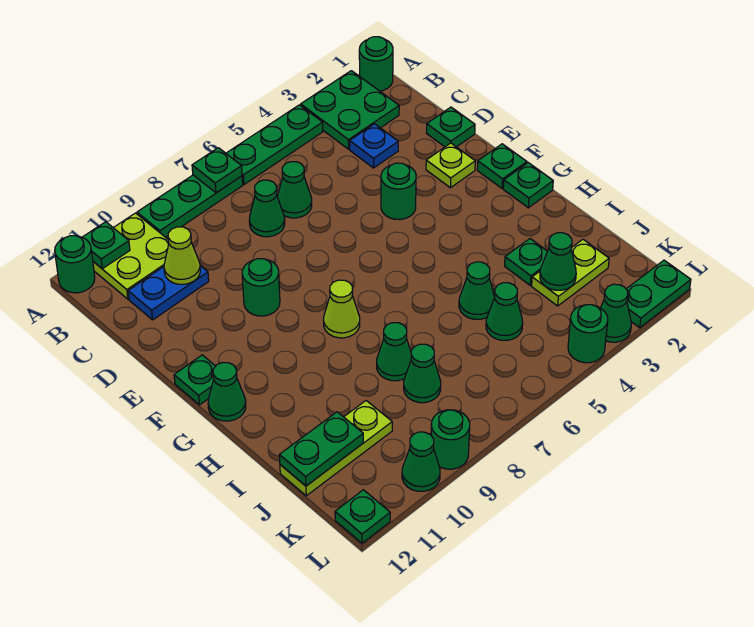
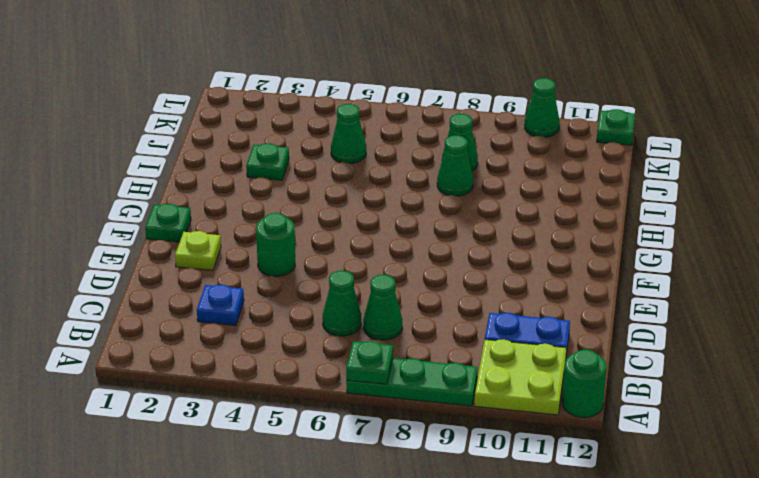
none -> green round brick A1 level 1
none -> green plate A2:B3 level 1
none -> green plate A4:A6 level 1
none -> green plate D1 level 1

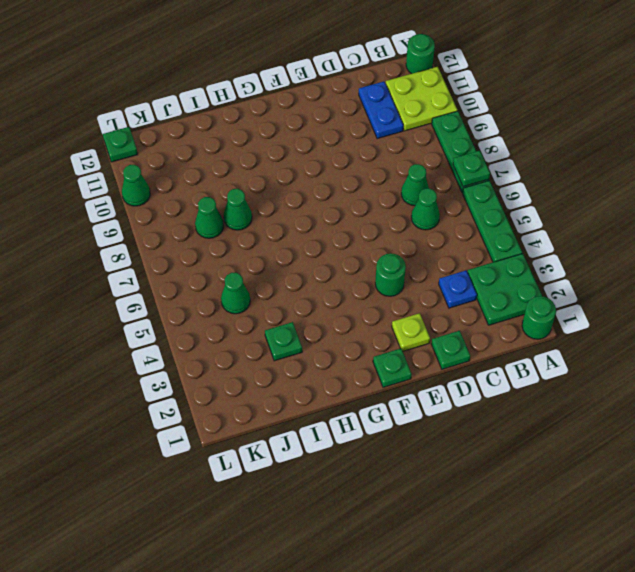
none -> green round brick E9 level 1
none -> green plate F12 level 1
none -> green plate G1 level 1
none -> lime cone G8 level 1

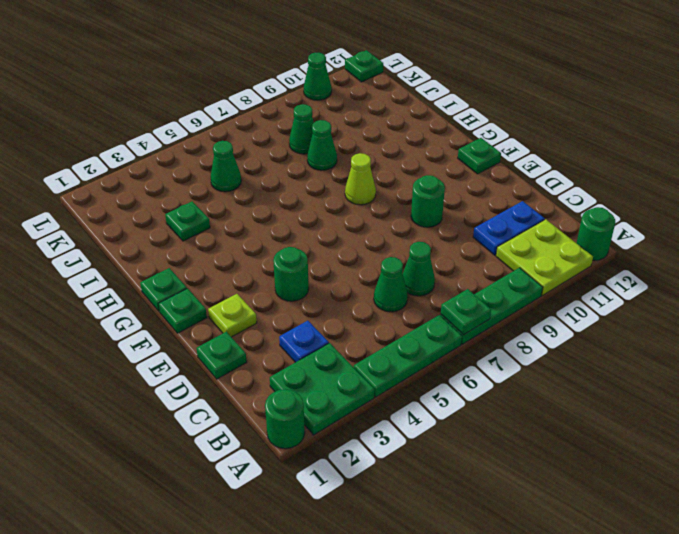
none -> green cone G12 level 1
none -> green cone I5 level 1
none -> lime plate J2:J3 level 1
none -> lime plate J10:J12 level 1

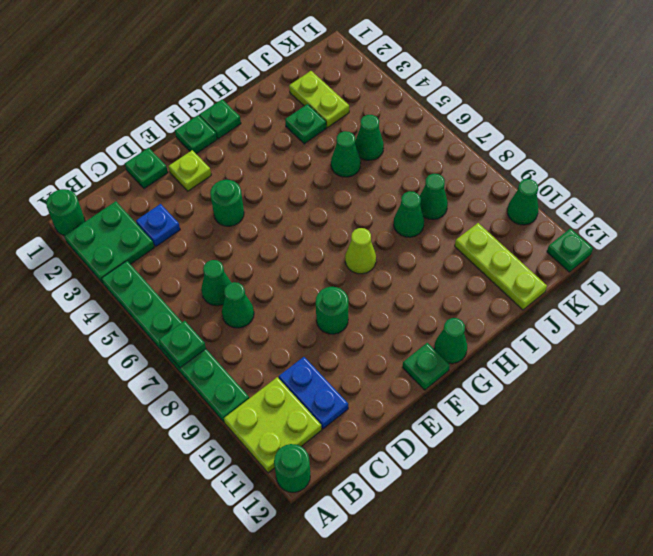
none -> green plate L1:L2 level 1
none -> green cone L3 level 1
none -> green round brick L4 level 1
none -> green round brick L9 level 1

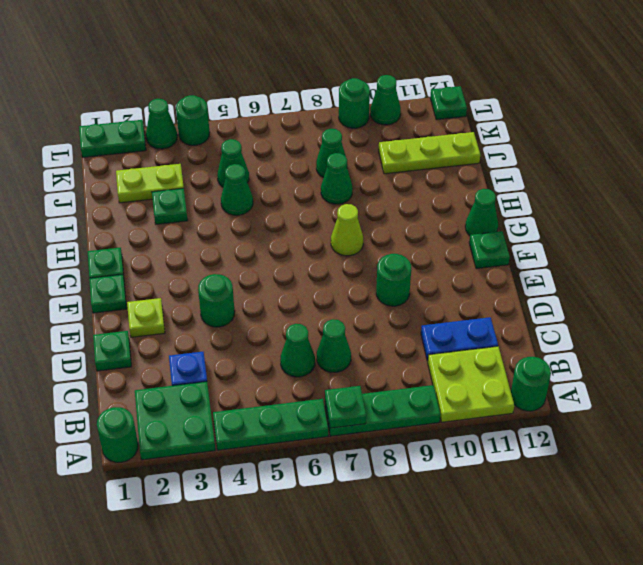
none -> green plate A11 level 2
none -> lime cone C10 level 2
none -> green cone J3 level 2
none -> green plate J11:J12 level 2

